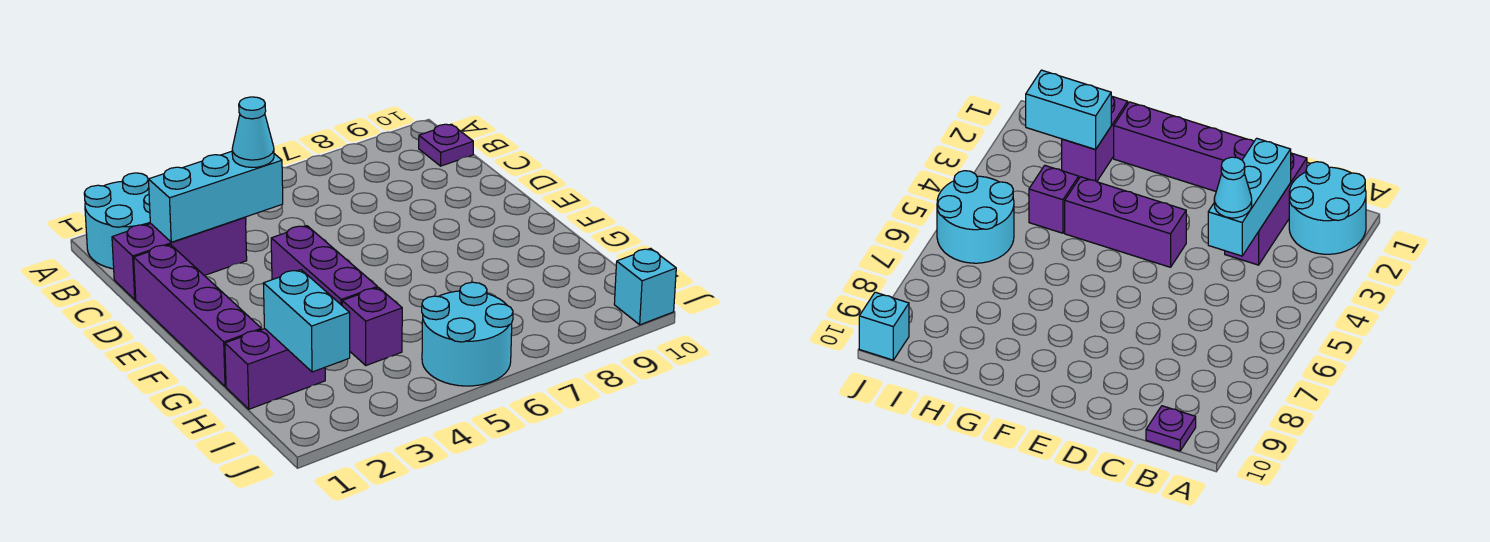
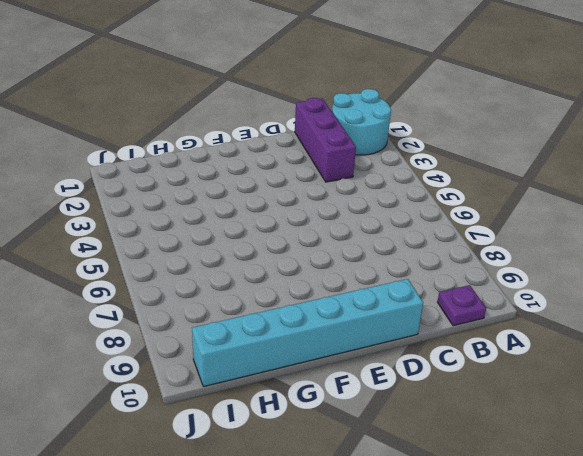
cyan brick D10:I10 level 1 -> none
none -> purple brick D1:G1 level 1
none -> purple brick E4:G4 level 1
none -> purple brick H1:H2 level 1

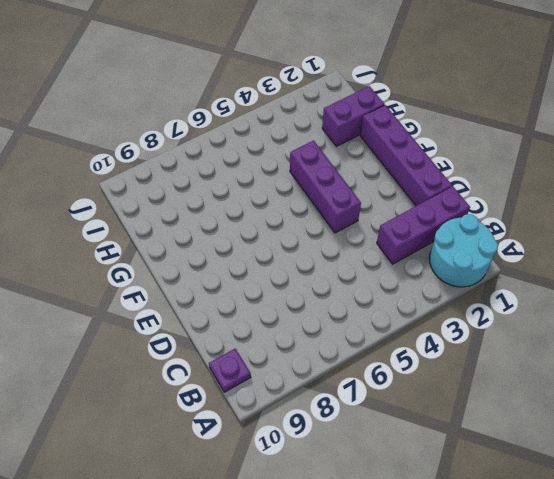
none -> purple brick H4 level 1
none -> cyan round brick I5:J6 level 1
none -> cyan brick J10 level 1

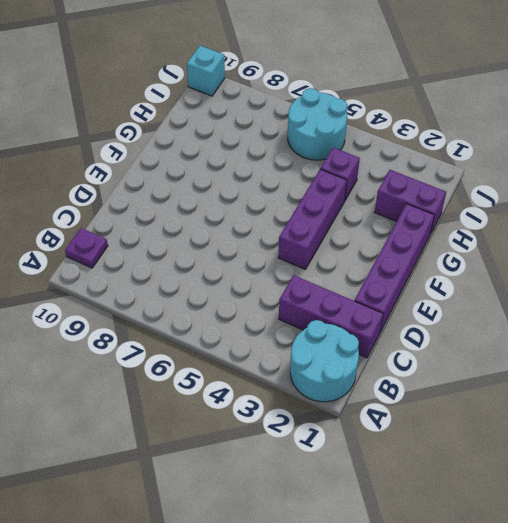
none -> cyan brick C2:C4 level 2
none -> cyan brick H2:I2 level 2
none -> cyan cone C4 level 3

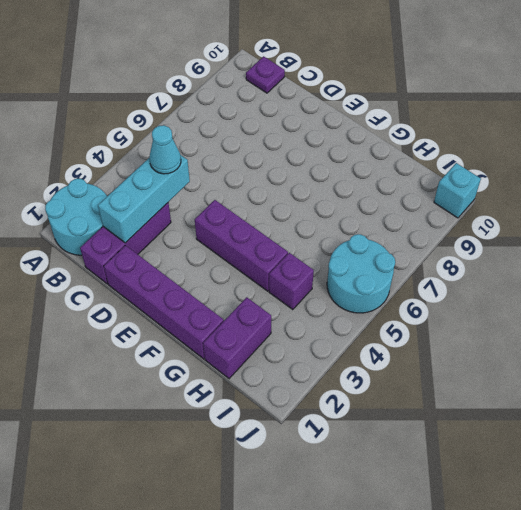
none -> cyan brick H2:I2 level 2

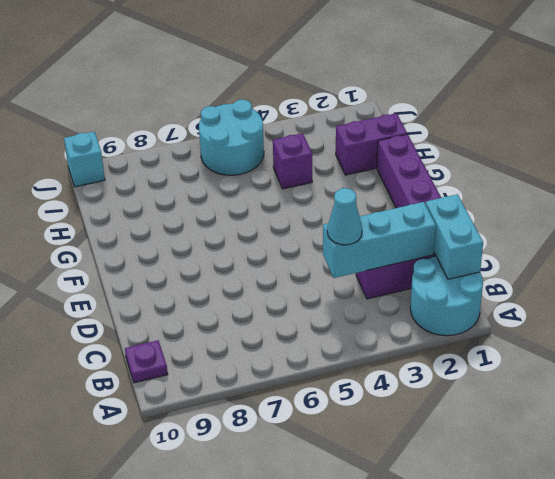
cyan brick B1:C1 level 2 -> cyan brick H2:I2 level 2
none -> purple brick E4:G4 level 1

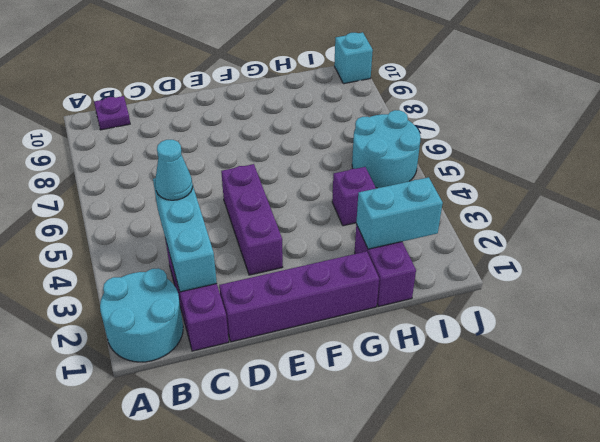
purple brick E3:E5 level 1 -> purple brick E4:G4 level 1

